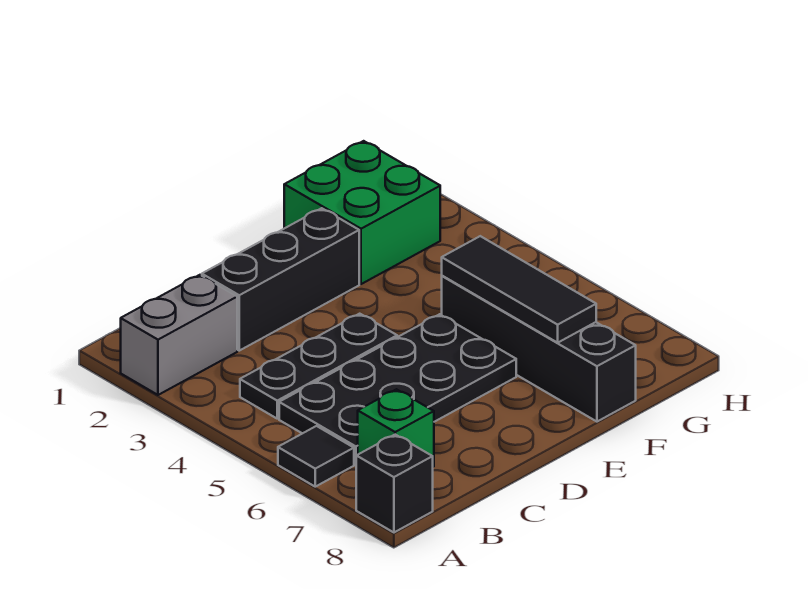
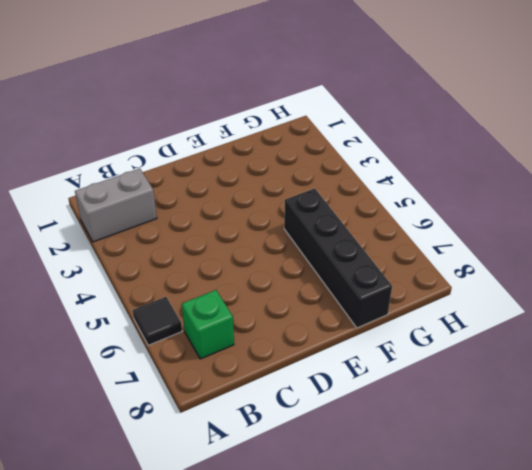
none -> black brick A8 level 1
none -> black plate B4:D4 level 1

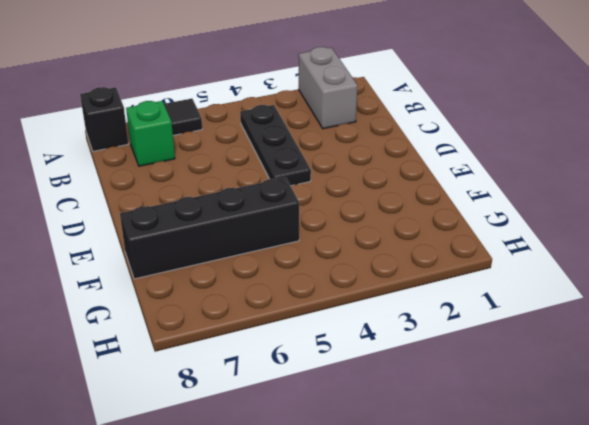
none -> black plate B5:E6 level 1
none -> black brick C2:E2 level 1

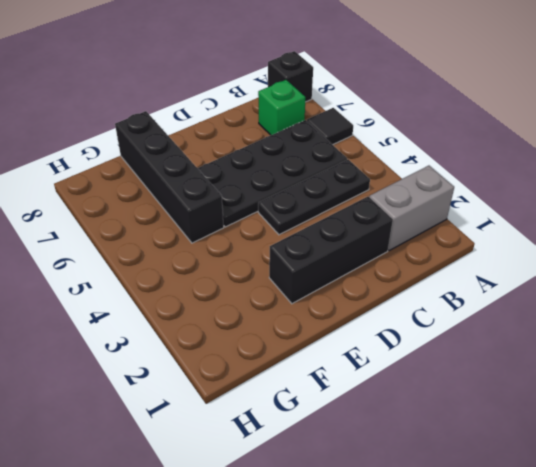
none -> green brick F1:G2 level 1
none -> black tile F5:F7 level 2

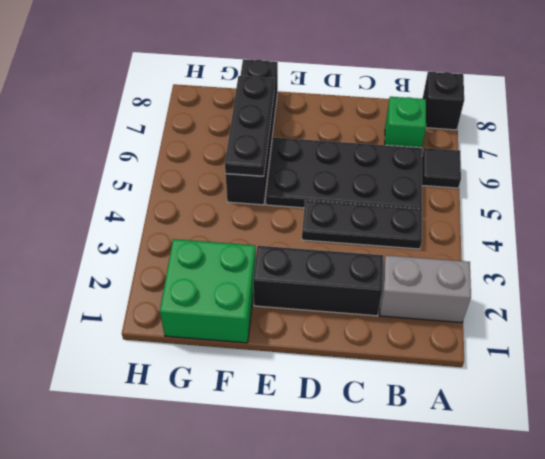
black plate F5:F7 level 2 -> black tile F5:F7 level 2

